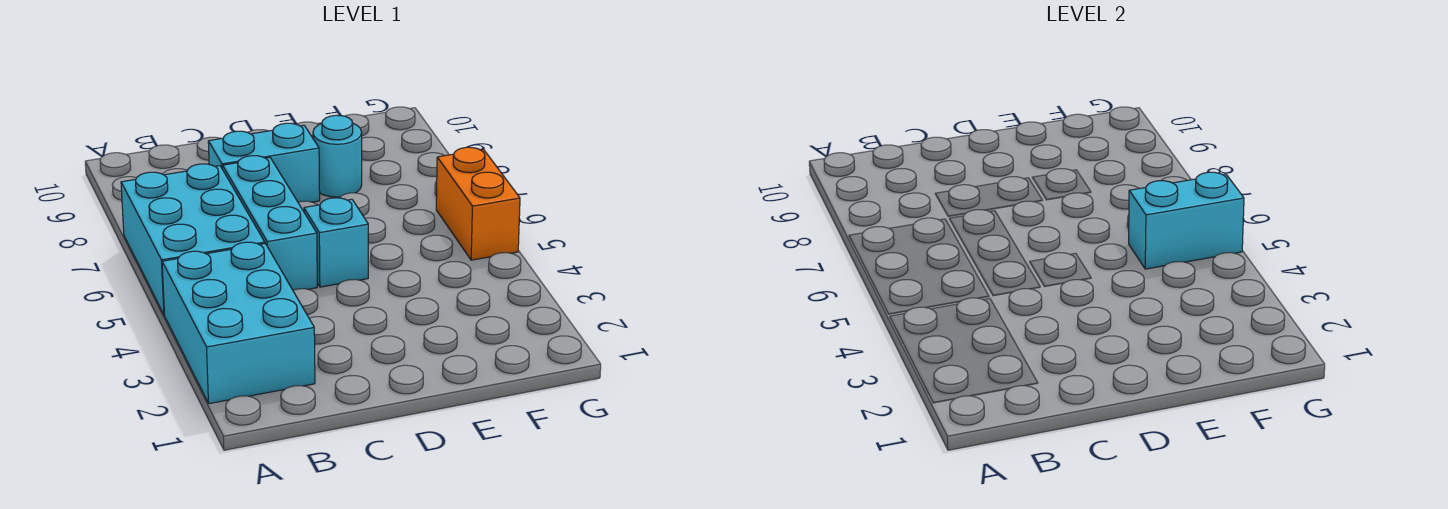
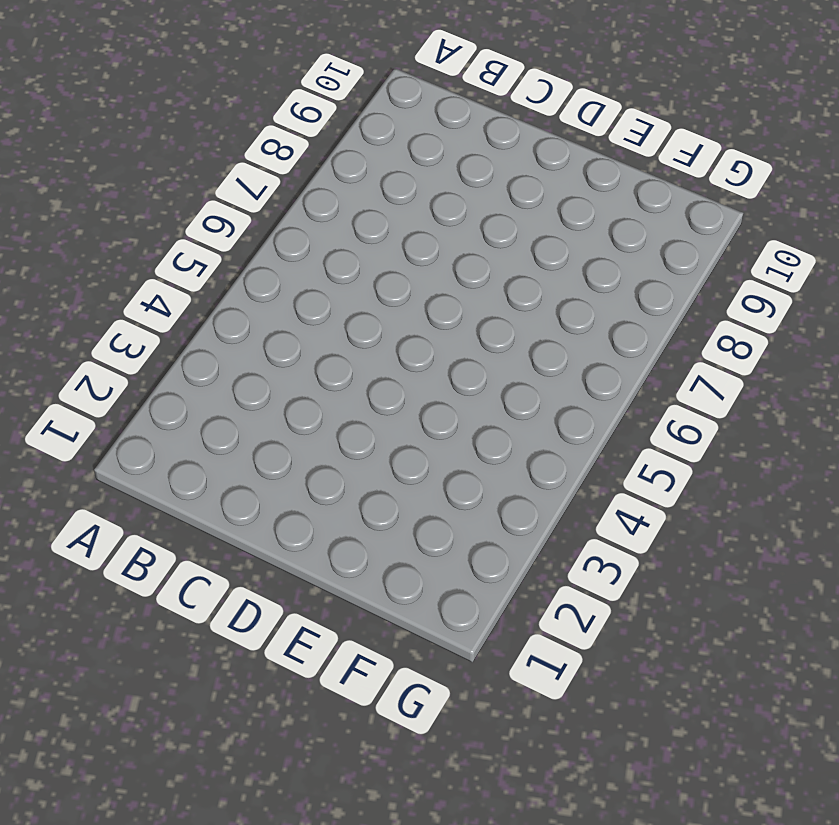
none -> cyan brick A2:B4 level 1
none -> cyan brick A5:B7 level 1

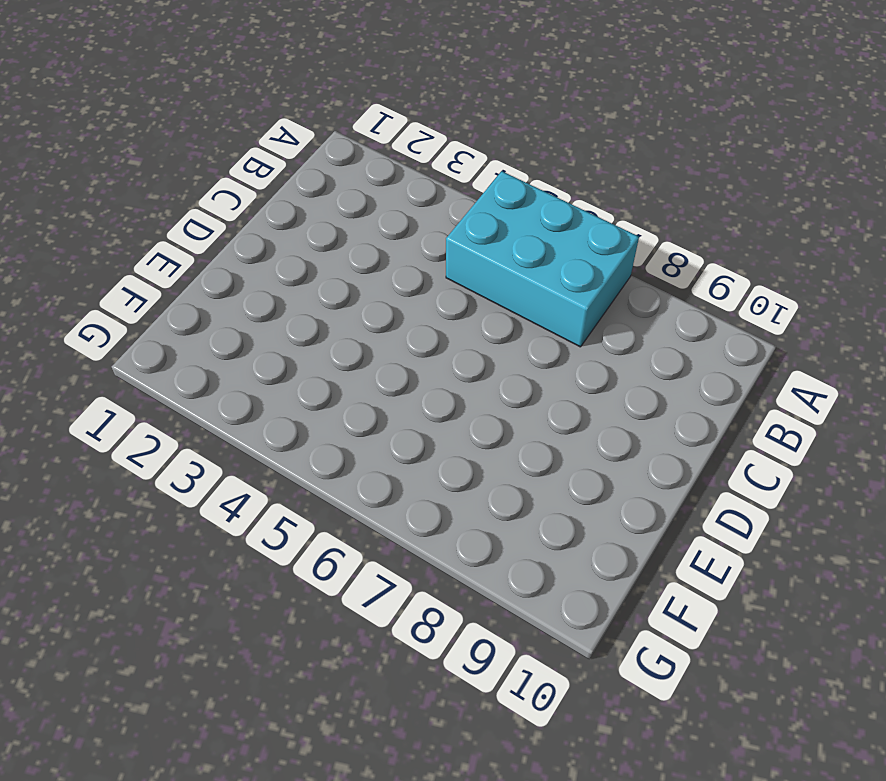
none -> cyan brick A2:B4 level 1
none -> cyan brick C5:C7 level 1

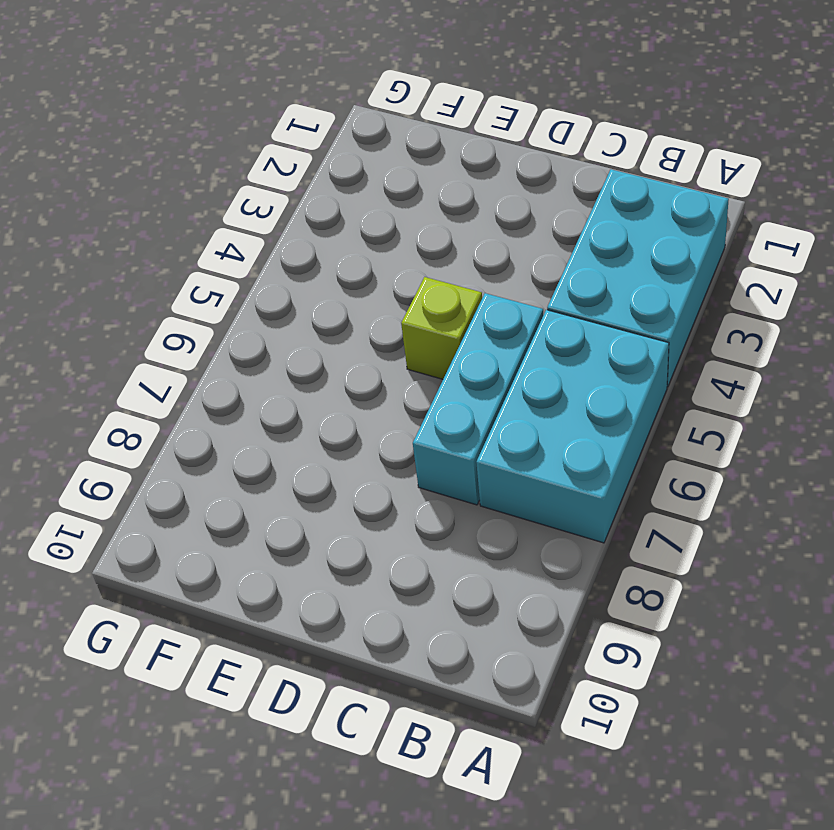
lime brick D5 level 1 -> cyan brick D5 level 1
none -> cyan brick C8:D8 level 1
none -> cyan round brick E8 level 1

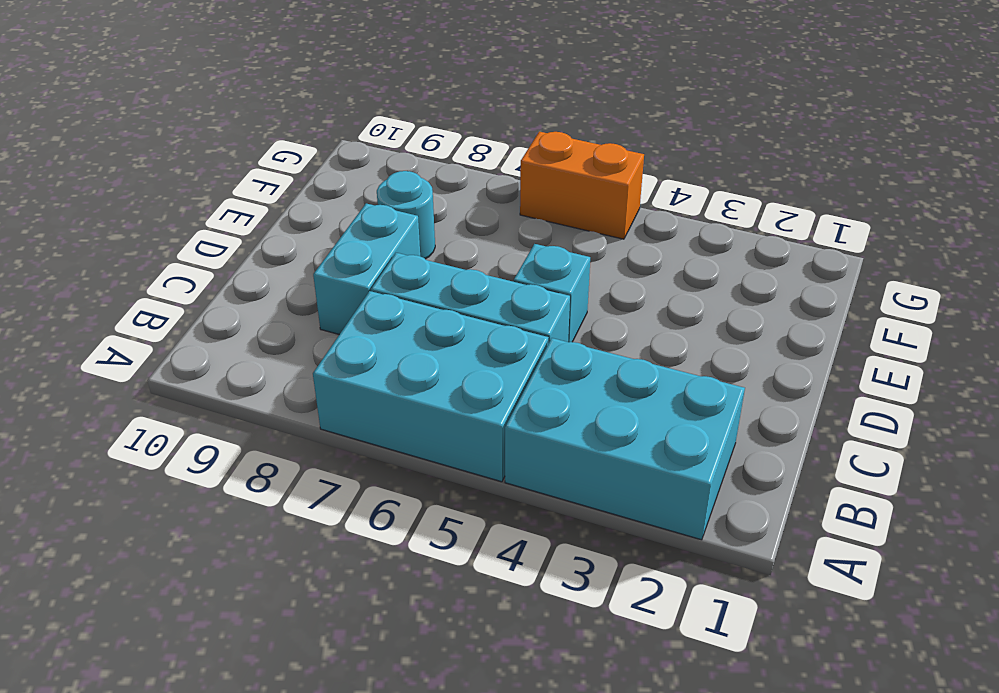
none -> cyan brick F5:G5 level 2

